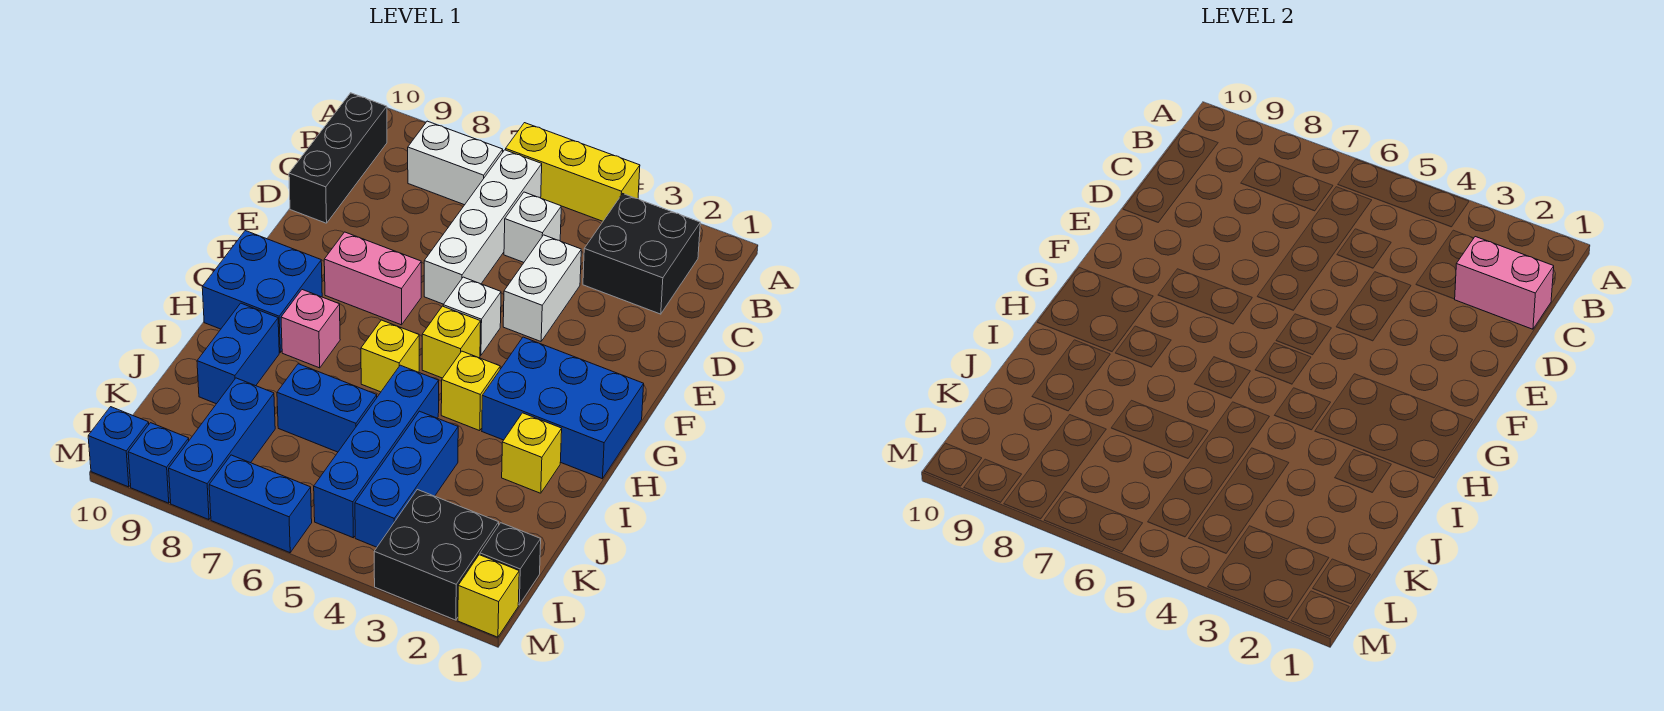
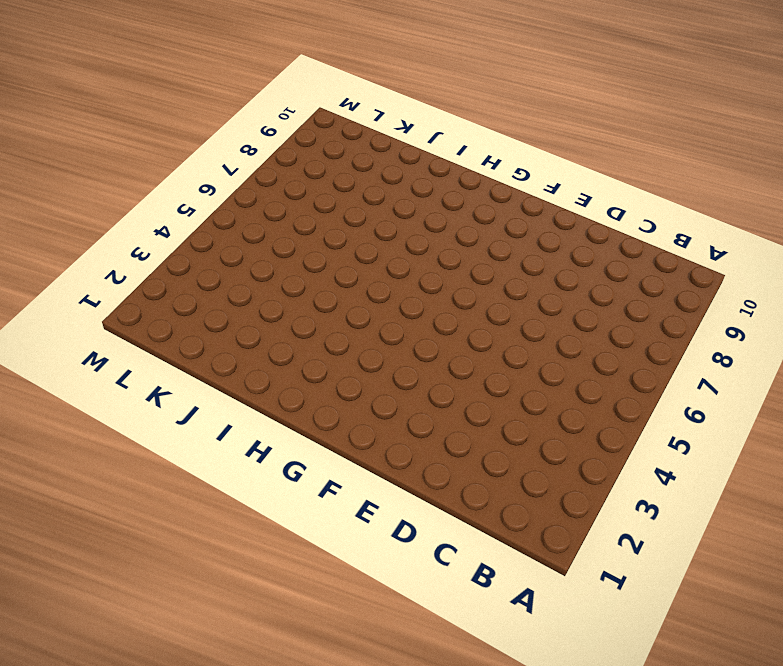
none -> yellow brick A4:A6 level 1
none -> black brick B2:C3 level 1
none -> white brick B6:E6 level 1

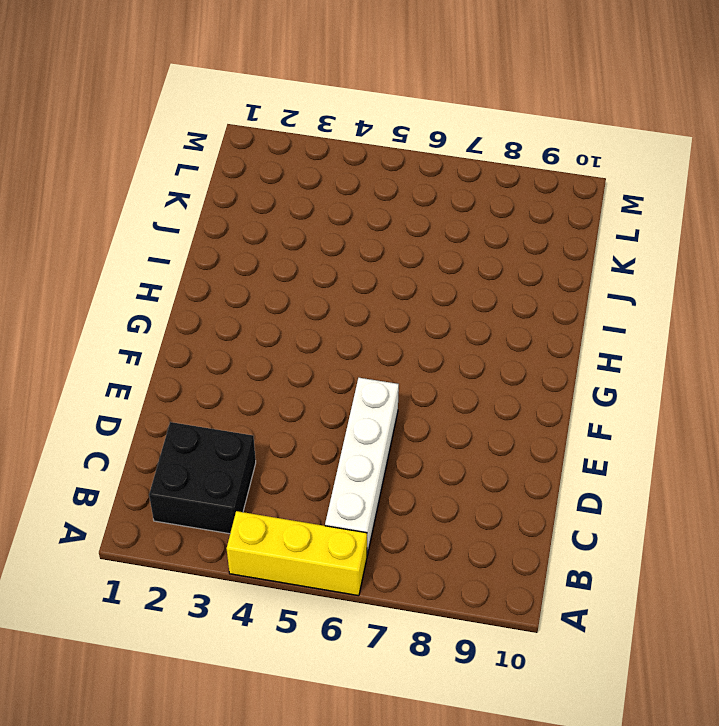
none -> white brick B7:B8 level 1
none -> black brick B10:D10 level 1
none -> white brick C5 level 1

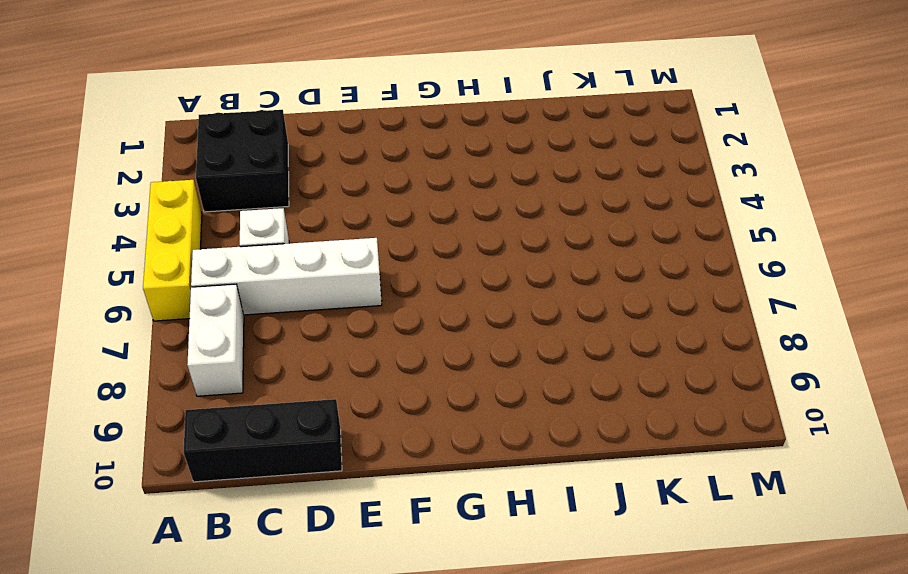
none -> white brick D4:E4 level 1
none -> white brick F5 level 1
none -> pink brick F7:F8 level 1

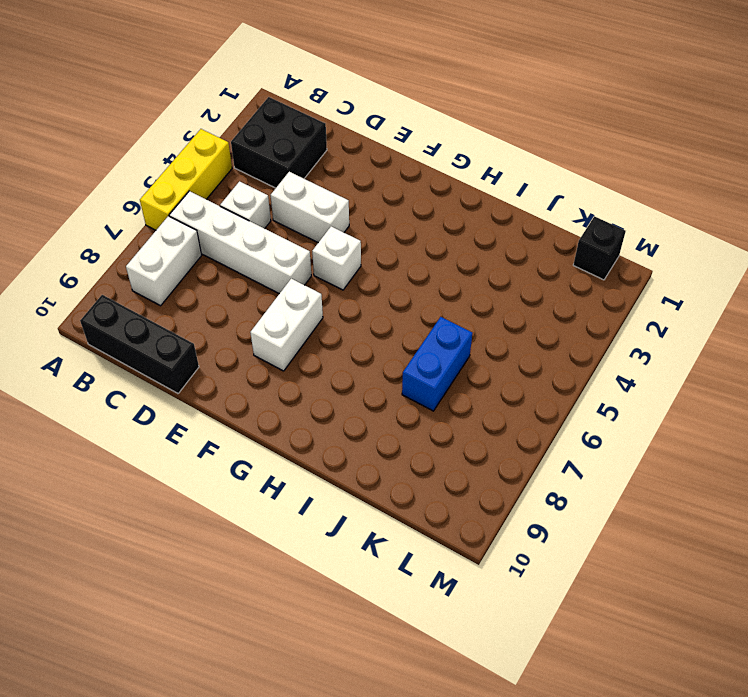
white brick F7:F8 level 1 -> pink brick F7:F8 level 1
none -> blue brick G1:H3 level 1
none -> yellow brick G5 level 1
none -> blue brick G9:H10 level 1

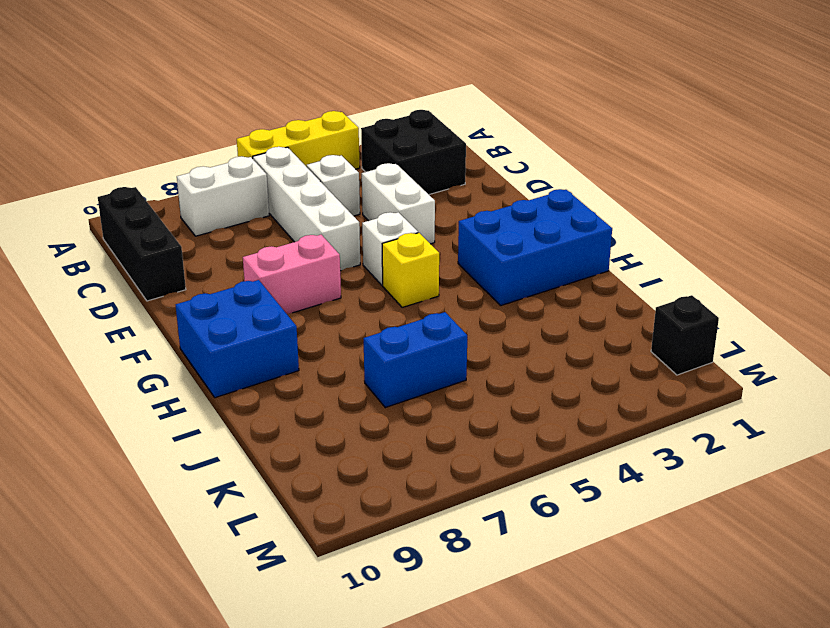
none -> yellow brick H4 level 1
none -> yellow brick H6 level 1
none -> pink brick H8 level 1

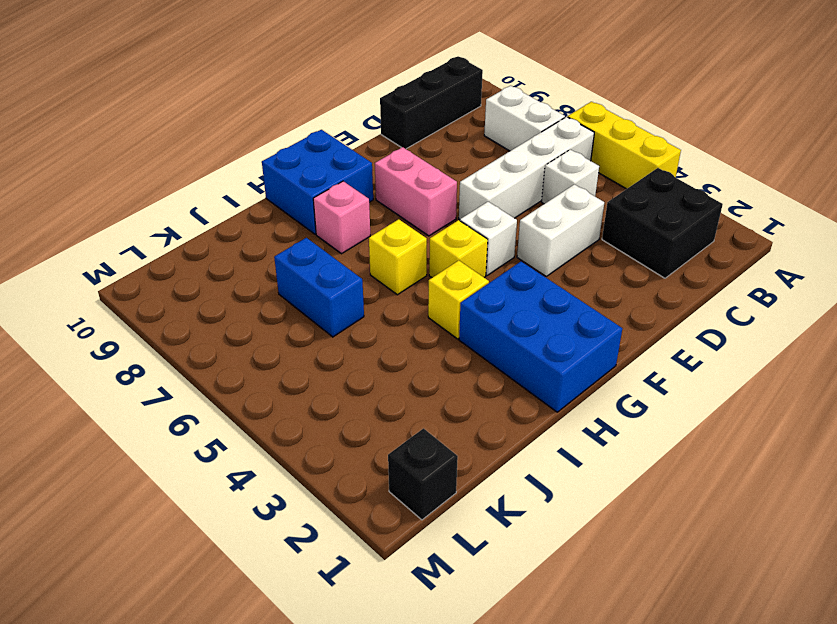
none -> yellow brick I2 level 1
none -> blue brick I5:L5 level 1
none -> blue brick I9:J9 level 1

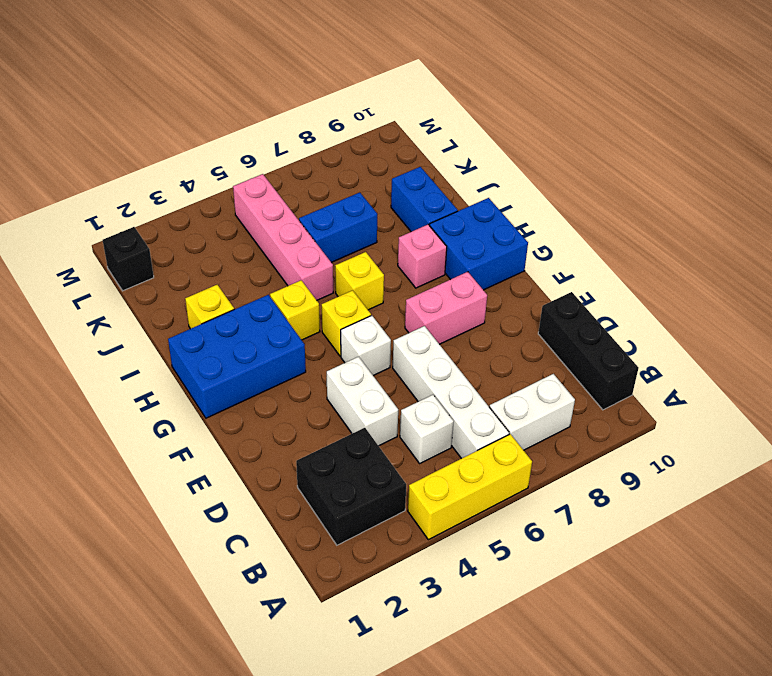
pink brick I5:L5 level 1 -> blue brick I5:L5 level 1
none -> blue brick J4:L4 level 1
none -> blue brick K8:M8 level 1
none -> black brick L2:M3 level 1

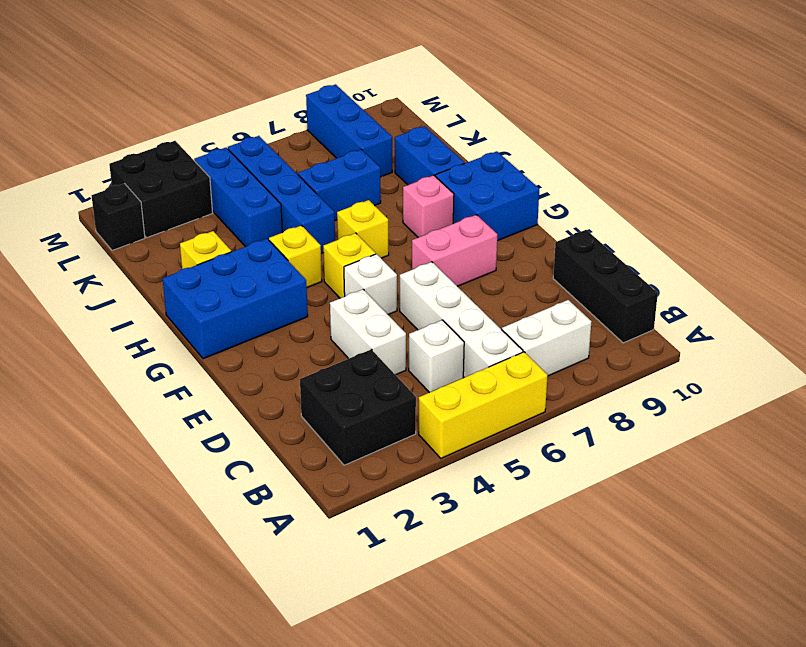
none -> yellow brick M1 level 1
none -> blue brick M6:M7 level 1
none -> blue brick M9 level 1

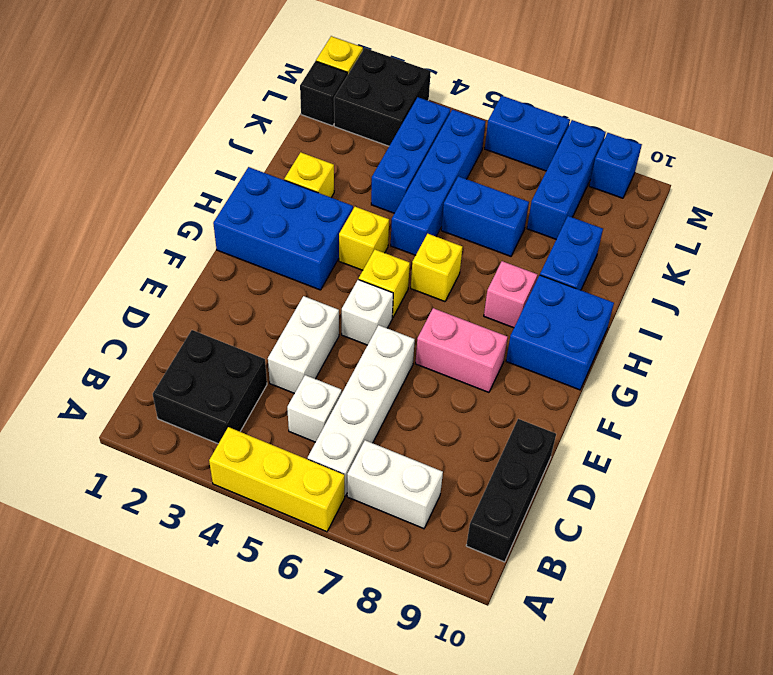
none -> blue brick M10 level 1
none -> pink brick C1:C2 level 2

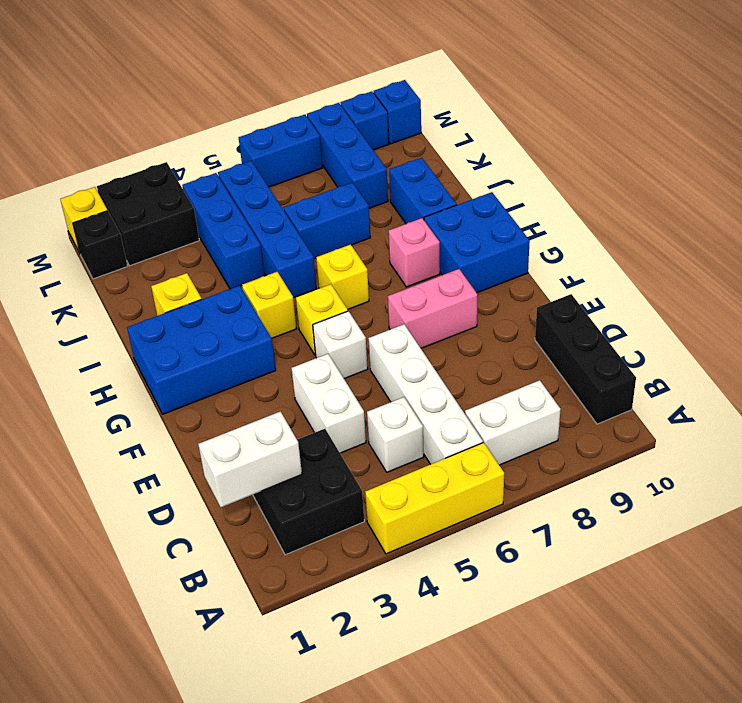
white brick C1:C2 level 2 -> pink brick C1:C2 level 2

